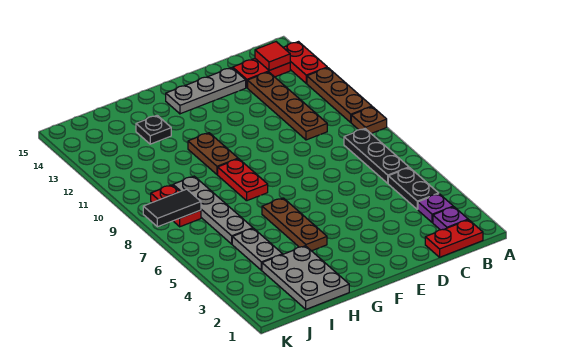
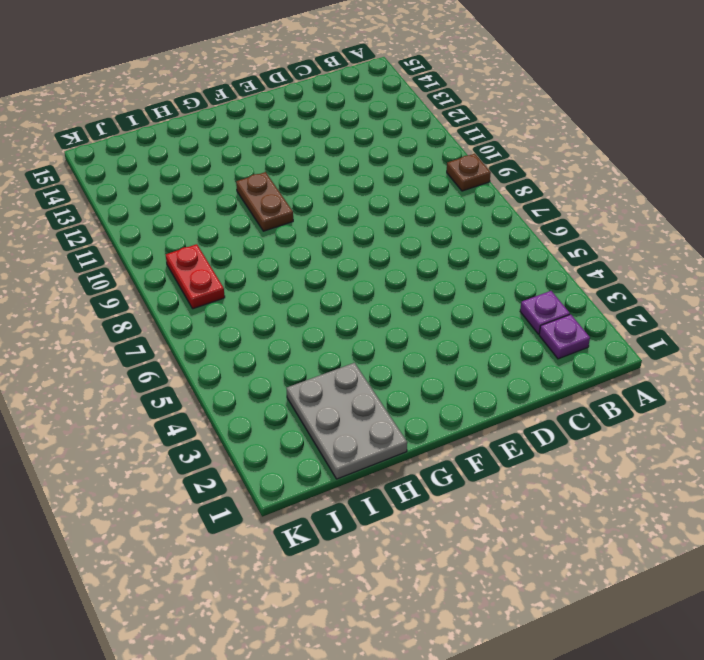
none -> brown plate A10:A12 level 1
none -> red plate A13:A14 level 1
none -> red plate B1:C1 level 1

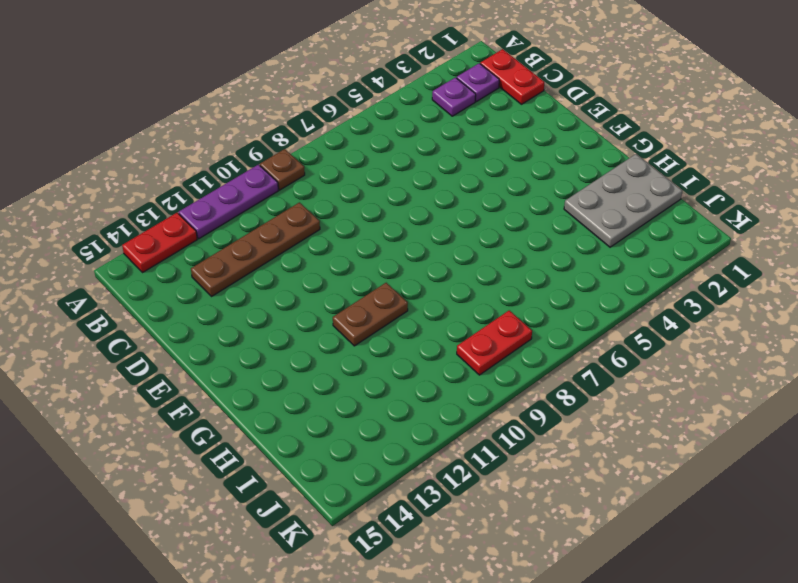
purple plate A10:A12 level 1 -> brown plate A10:A12 level 1
none -> black plate B4:B5 level 1
none -> black plate B6:B8 level 1
none -> red plate B14:C14 level 1

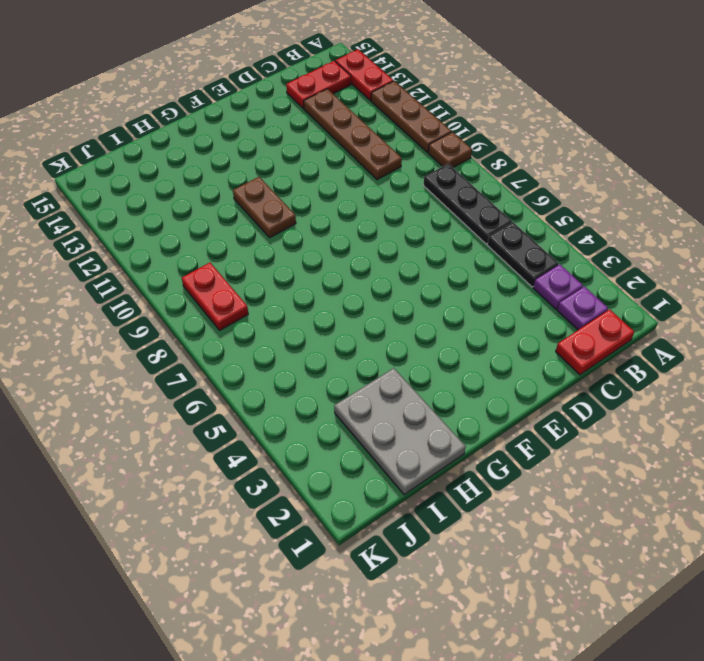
none -> grey plate D14:F14 level 1
none -> brown plate G4:G6 level 1
none -> red plate G8:G9 level 1

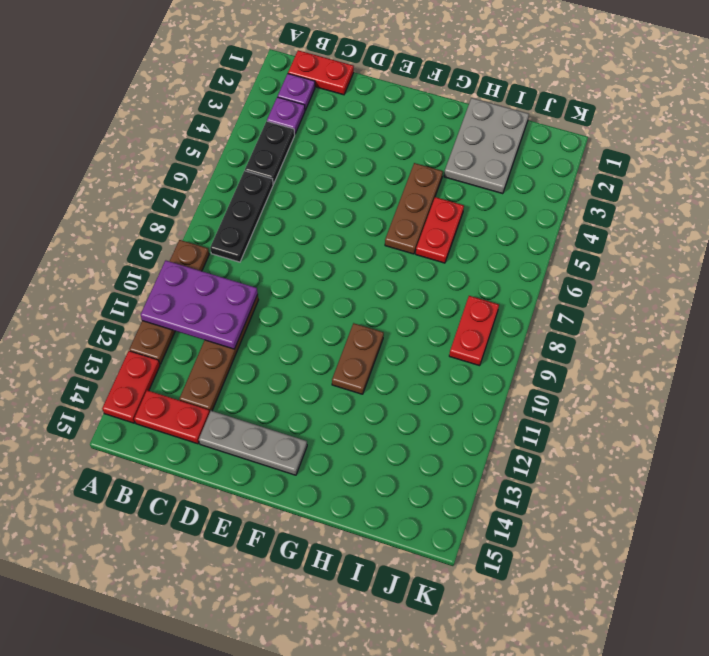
purple plate A10:C11 level 2 -> none
red plate H5:H6 level 1 -> red plate G8:G9 level 1
none -> black plate H13 level 1
none -> grey plate I4:I5 level 1
none -> grey plate I6:I9 level 1

